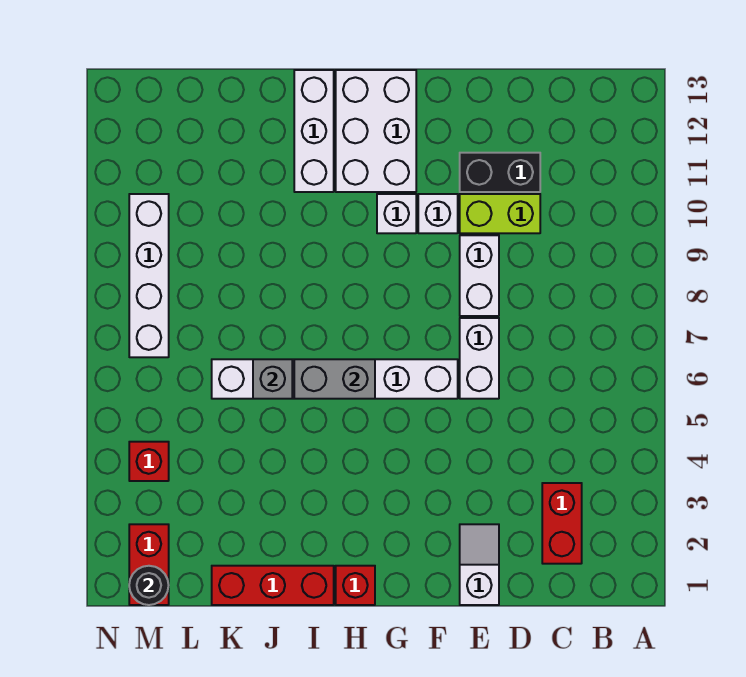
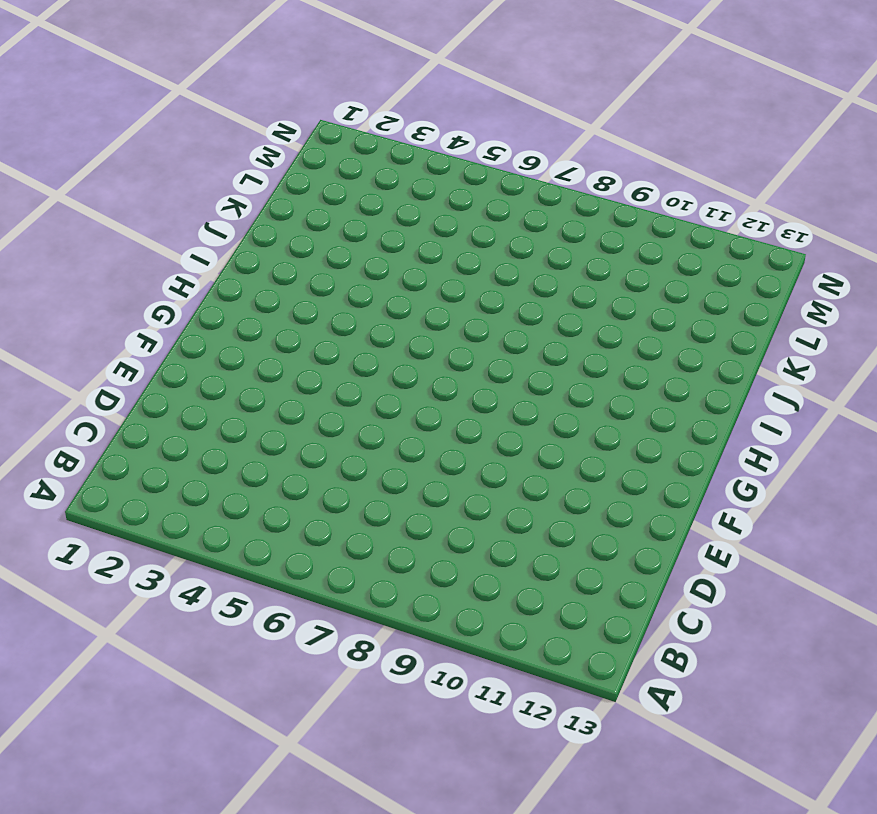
none -> red brick C2:C3 level 1
none -> lime brick D10:E10 level 1
none -> black brick D11:E11 level 1

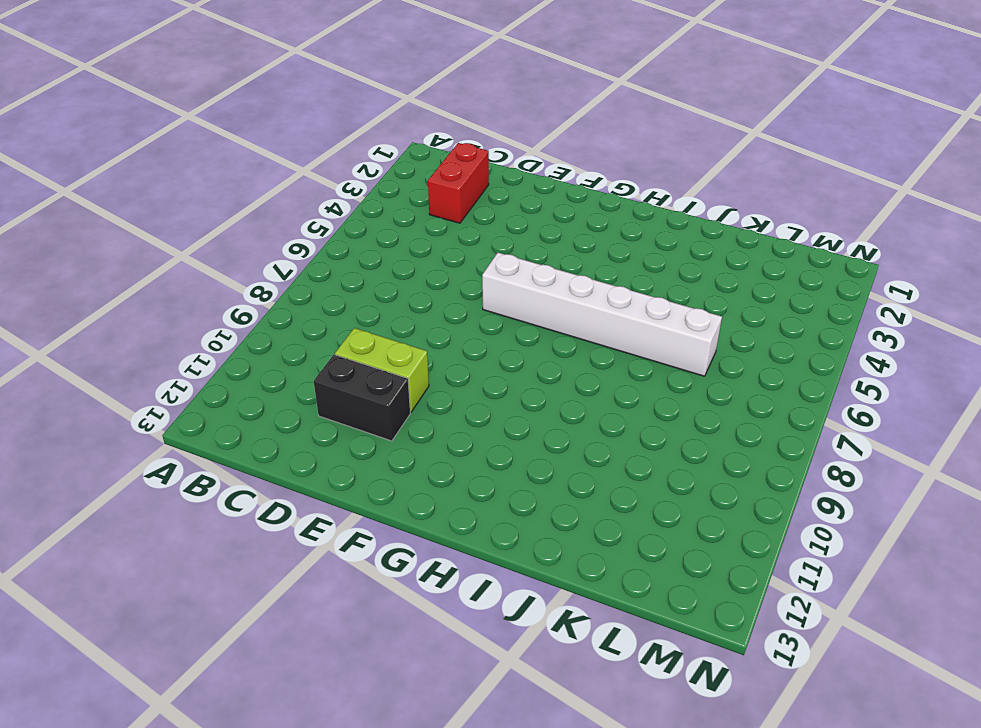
none -> white slope E1:E2 level 1 top 1
none -> white brick E6:E7 level 1
none -> white brick E8:E9 level 1

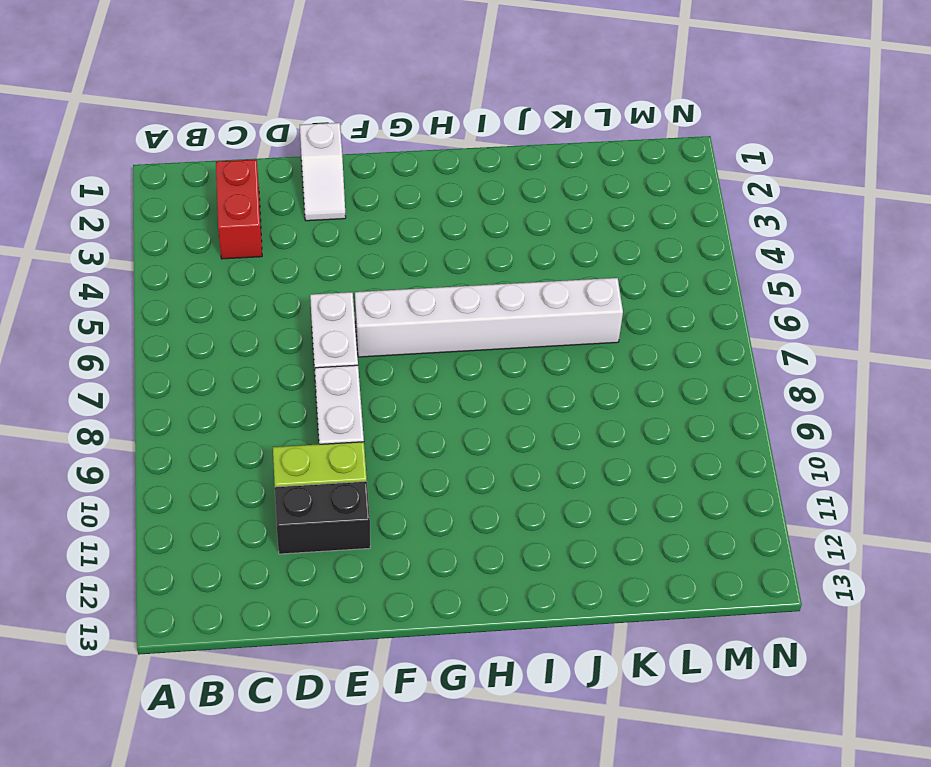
none -> white brick F10 level 1
none -> white brick G10 level 1
none -> white brick G11:H13 level 1

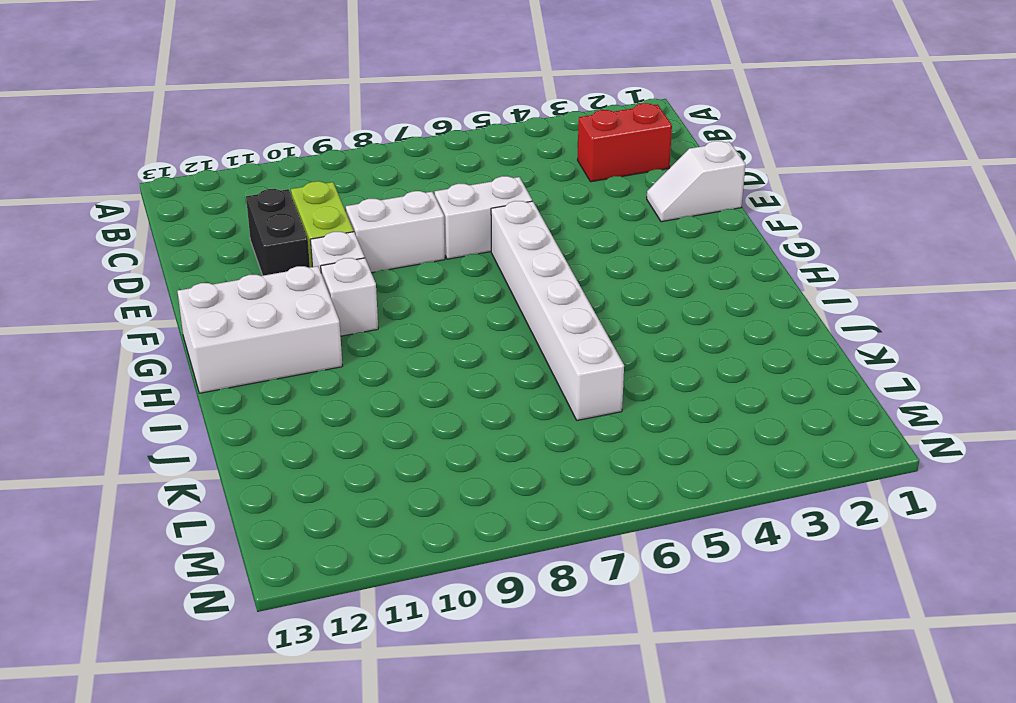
none -> red brick H1 level 1
none -> red brick I1:K1 level 1
none -> white brick I11:I13 level 1

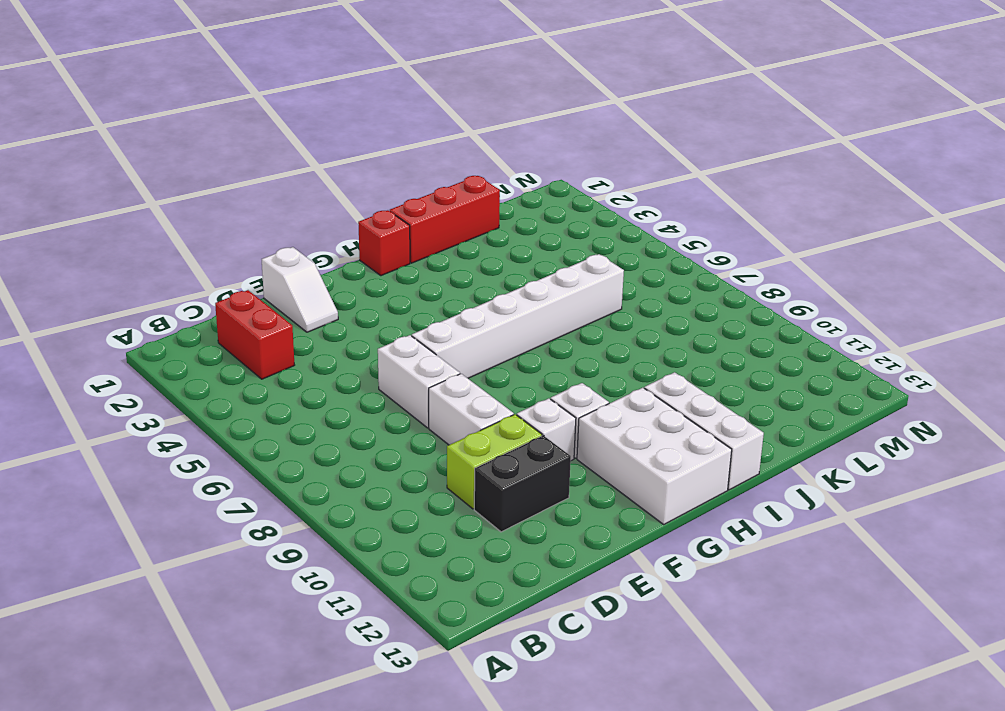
none -> red brick M1:M2 level 1
none -> red brick M4 level 1
none -> white brick M7:M10 level 1

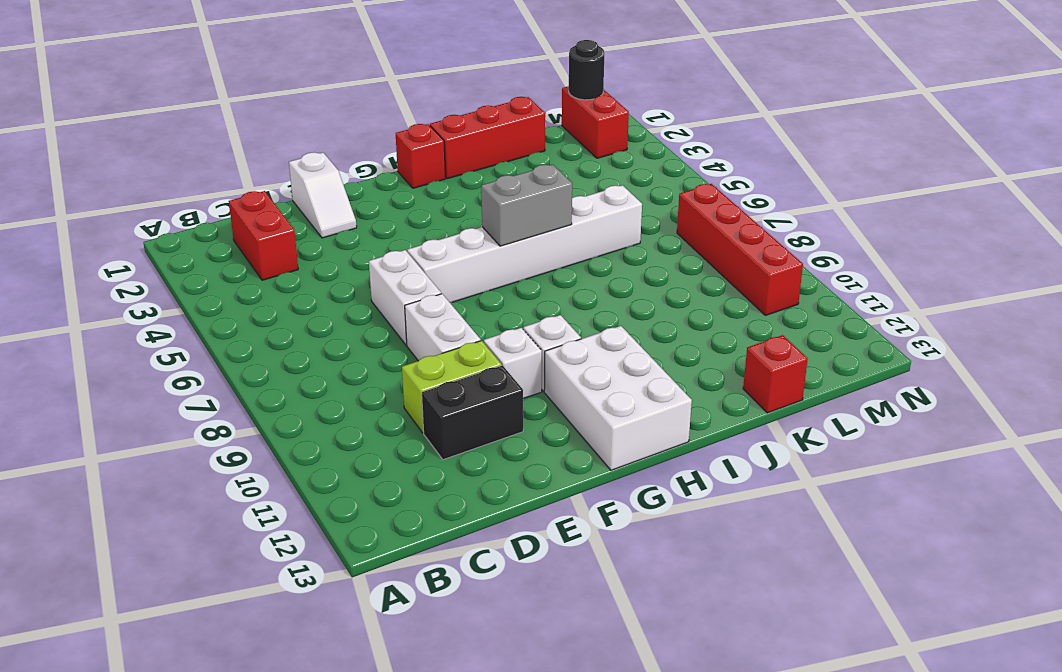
red brick K13 level 1 -> red brick M4 level 1
red brick M7:M10 level 1 -> white brick M7:M10 level 1
none -> white brick I11:I13 level 1
none -> grey brick J6 level 2

